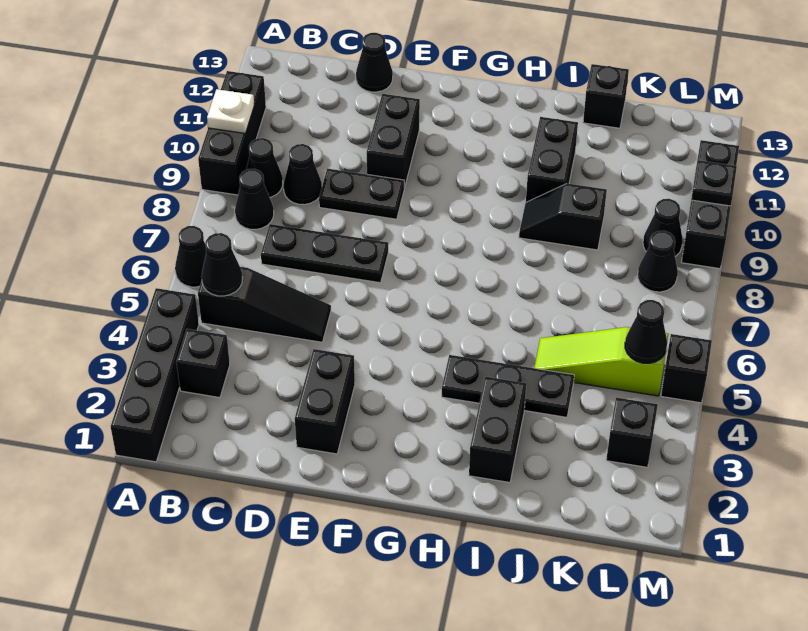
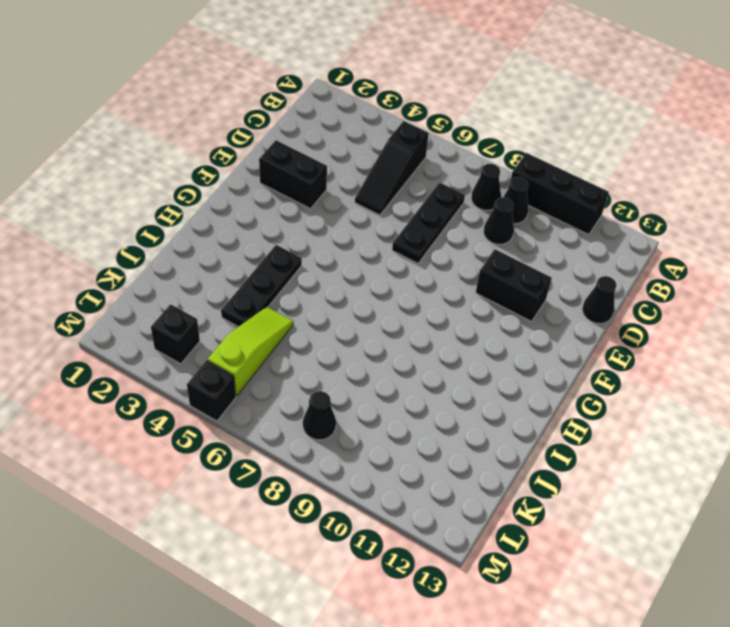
none -> black brick A1:A4 level 1
none -> black cone A6 level 1
none -> black brick B3 level 1

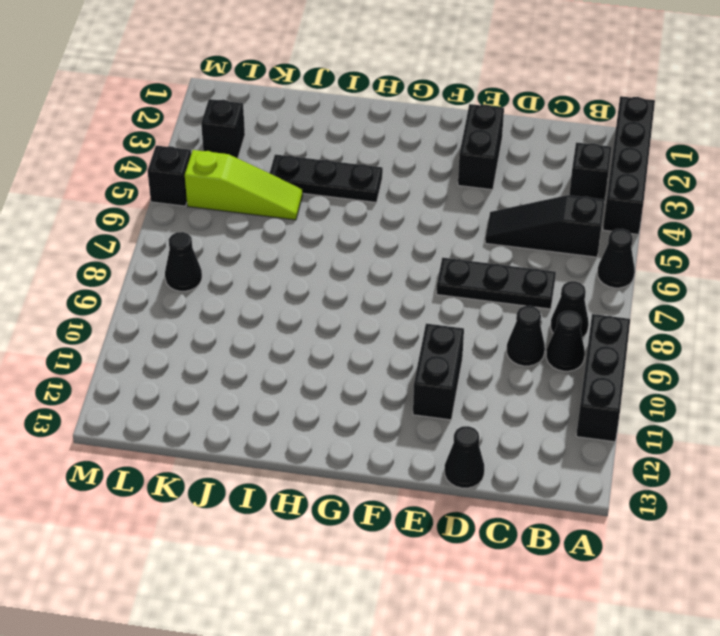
none -> black plate D9:E9 level 1
none -> black brick I2:I3 level 1
none -> black slope I9:J9 level 1 top J

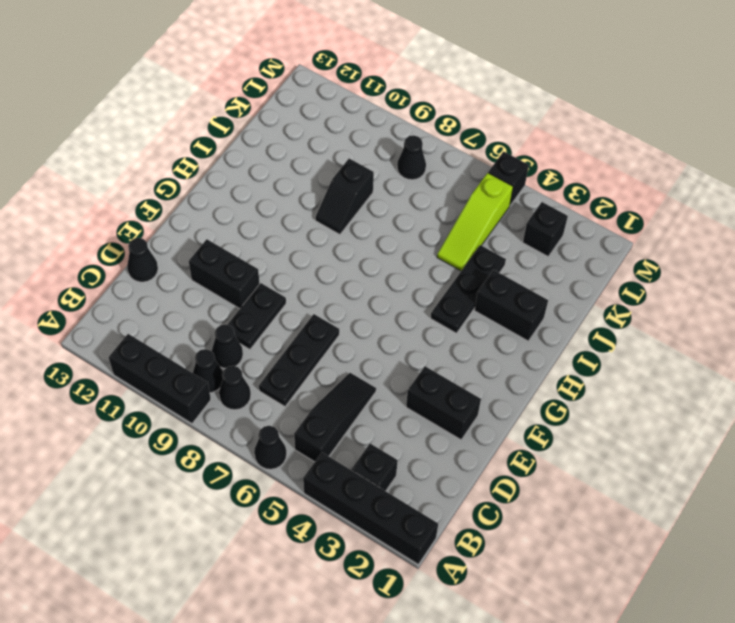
none -> black brick I10:I11 level 1
none -> black brick J13 level 1
none -> black cone L9 level 1

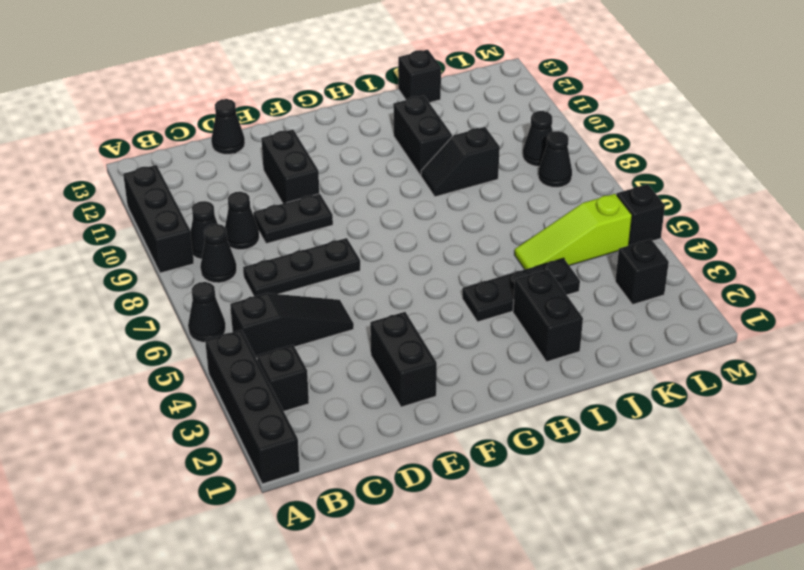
none -> black brick M9:M11 level 1
none -> white plate A10 level 2
none -> black cone B5 level 2

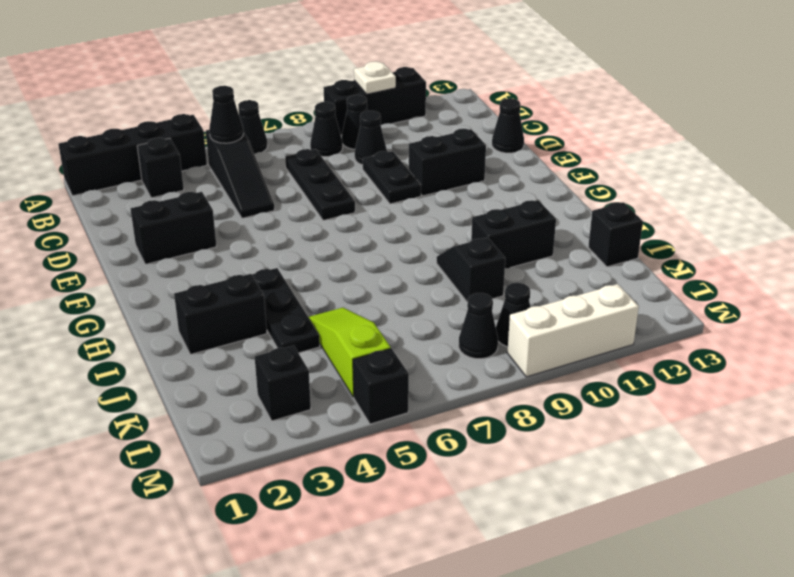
white brick M9:M11 level 1 -> black brick M9:M11 level 1
none -> black cone L5 level 2
none -> black plate M10 level 2

